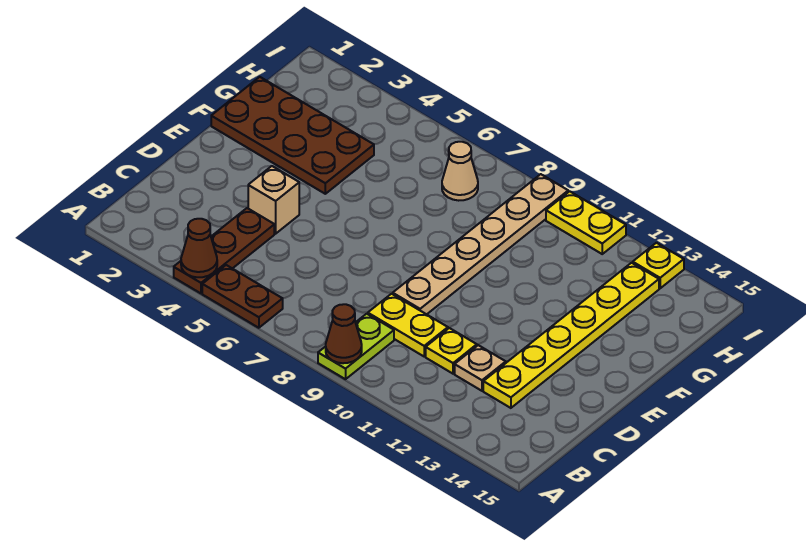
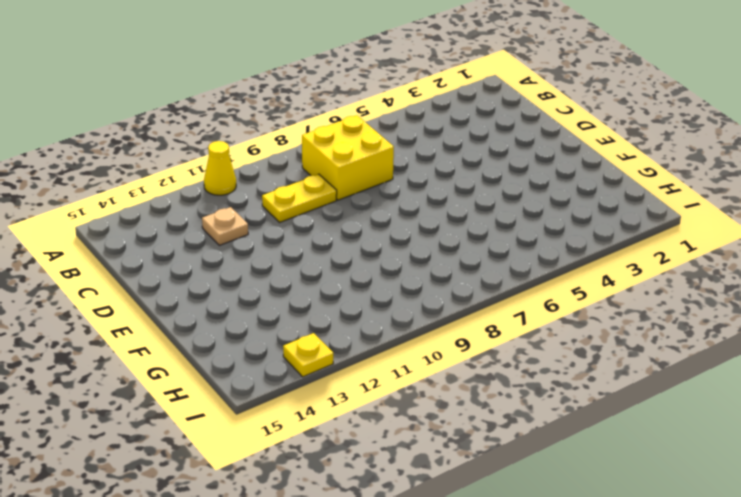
yellow cone A11 level 1 -> none
yellow brick B7:C8 level 1 -> none
none -> brown plate A4:C4 level 1
none -> brown plate A5:A6 level 1
none -> lime plate A9:B9 level 1

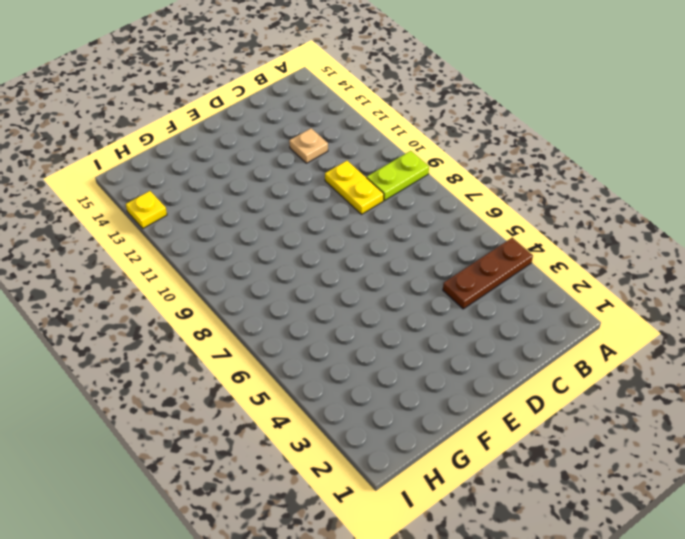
none -> brown plate A5:A6 level 1
none -> yellow plate C11 level 1
none -> yellow plate C13:H13 level 1

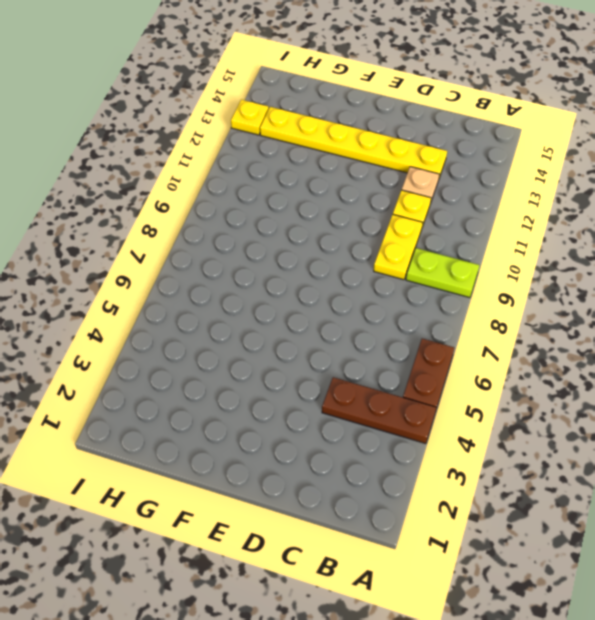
none -> tan brick D4 level 1
none -> tan plate D9:I9 level 1
none -> brown plate F1:G4 level 1

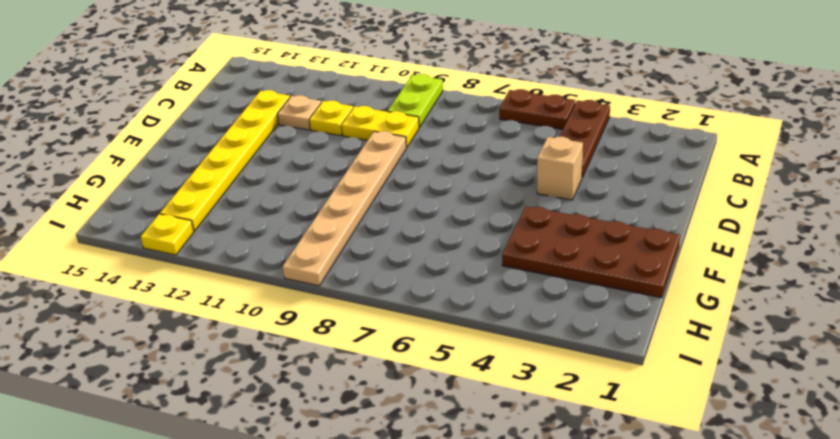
none -> tan cone H7 level 1
none -> yellow plate I10:I11 level 1
none -> brown cone A4 level 2

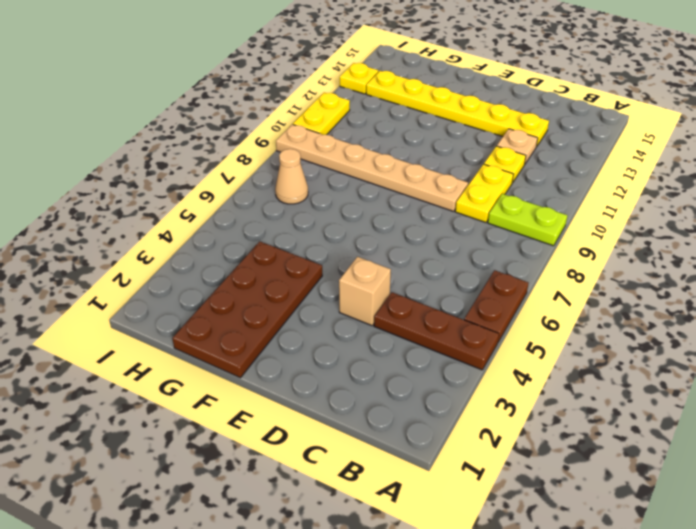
none -> brown cone A4 level 2
none -> brown cone A9 level 2

